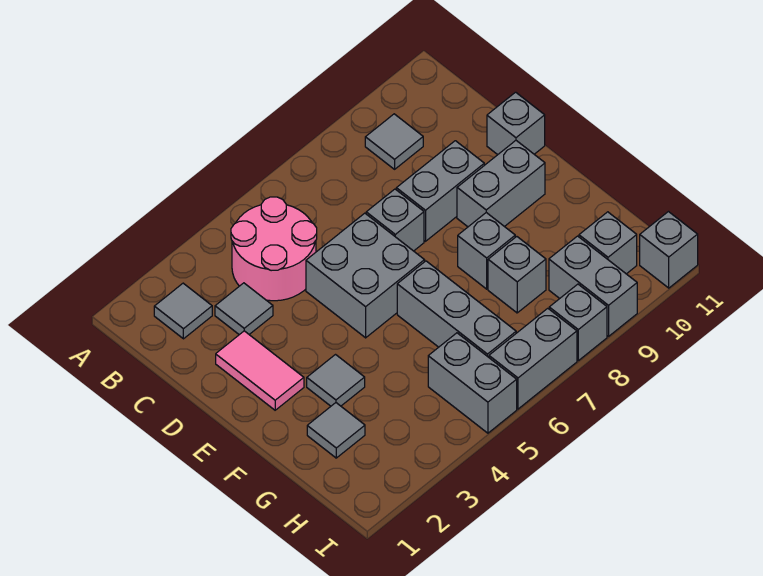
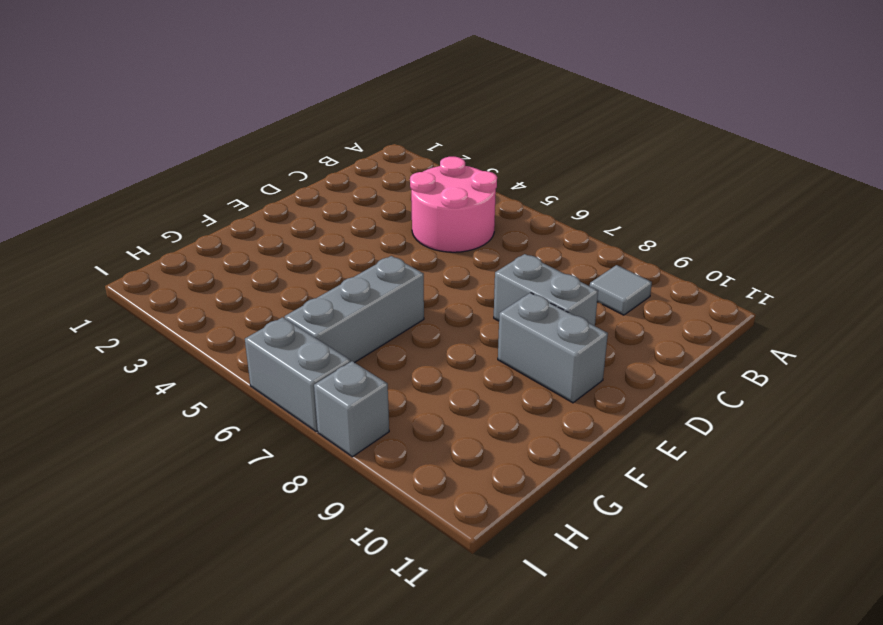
none -> grey tile B2 level 1
none -> grey tile C3 level 1
none -> pink tile D2:E2 level 1

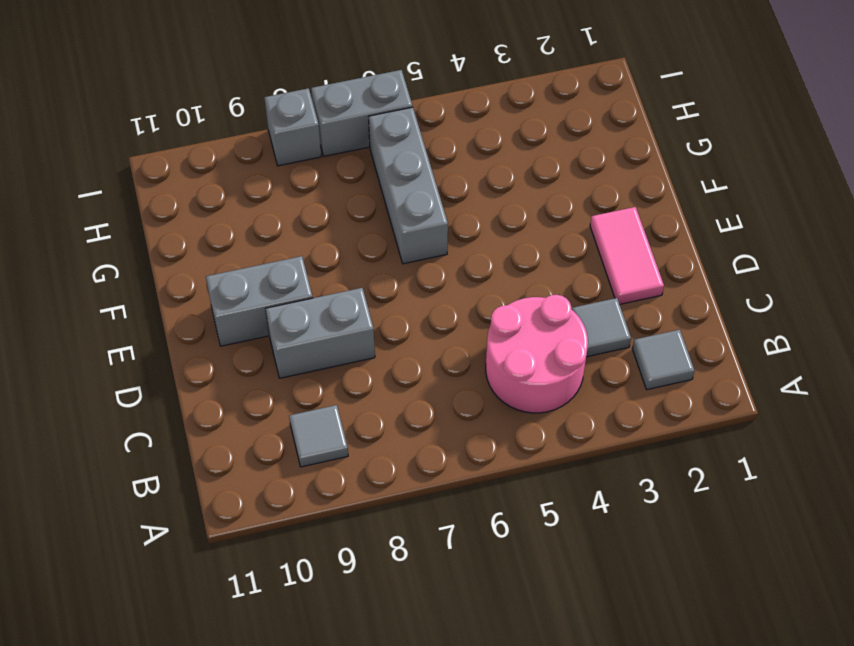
none -> grey brick D5:E6 level 1
none -> grey brick D7 level 1
none -> grey brick D11 level 1

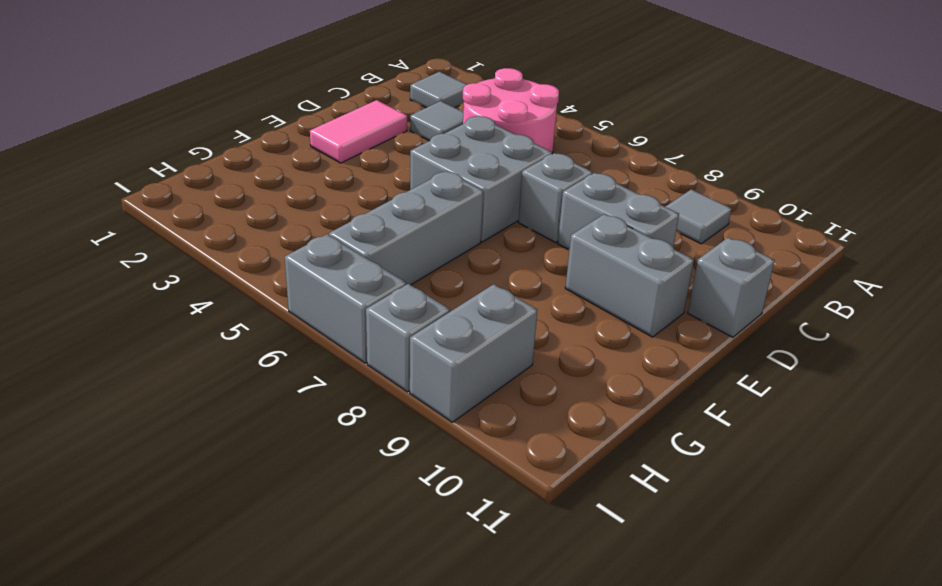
none -> grey tile F3 level 1
none -> grey brick F8 level 1
none -> grey tile G2 level 1

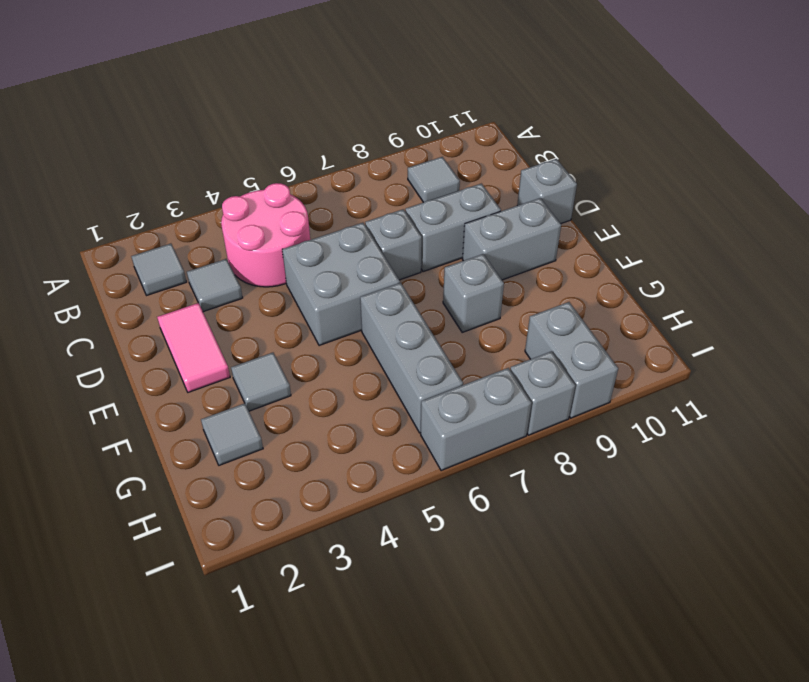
none -> grey brick G8 level 1
none -> grey brick H5:I5 level 1
none -> grey brick H10 level 1

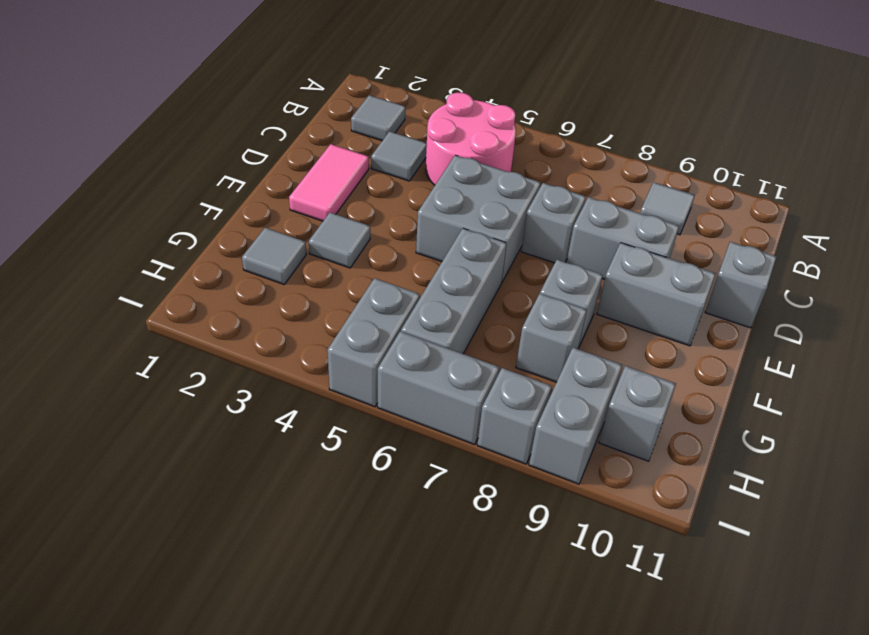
none -> grey brick I11 level 1

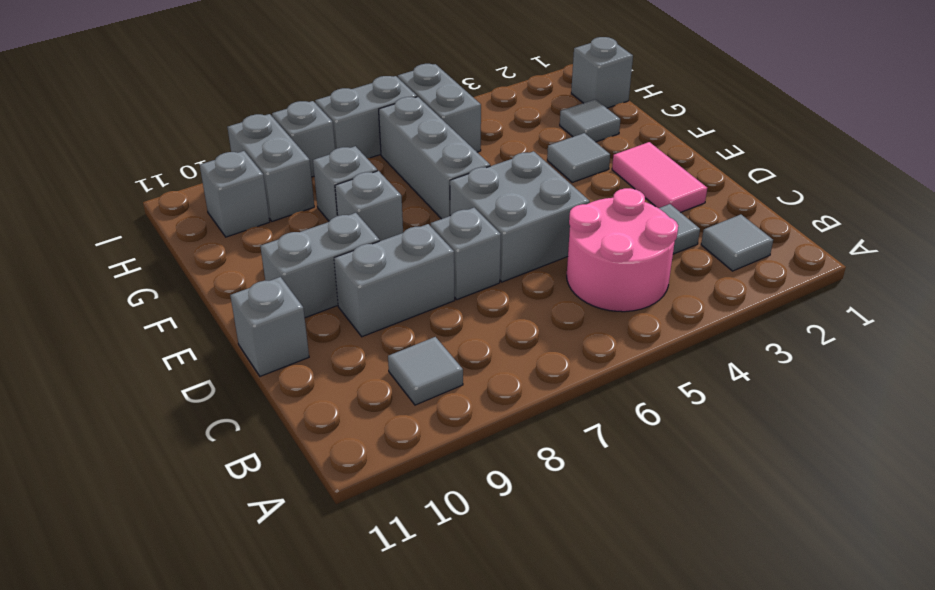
grey brick H1 level 1 -> grey brick I11 level 1

